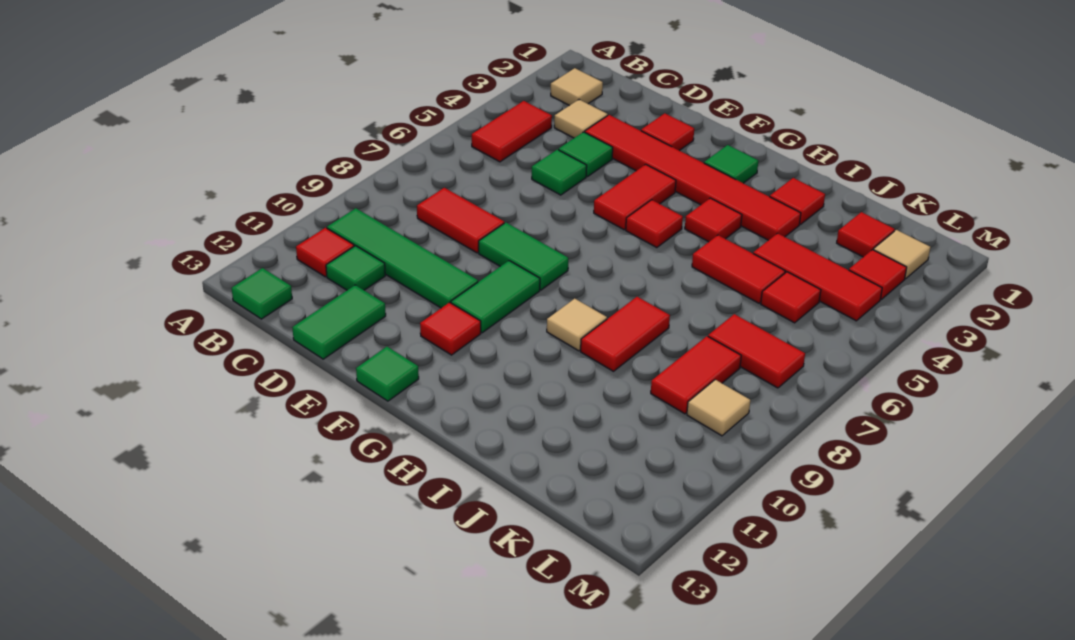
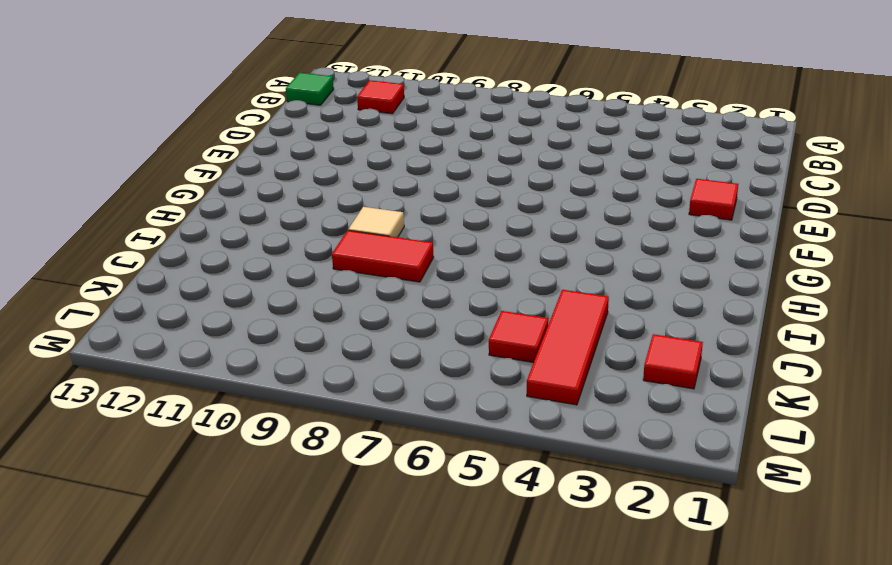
none -> tan tile B2 level 1
none -> red tile B4:B5 level 1
none -> green tile B10:E10 level 1
none -> tan tile C3 level 1

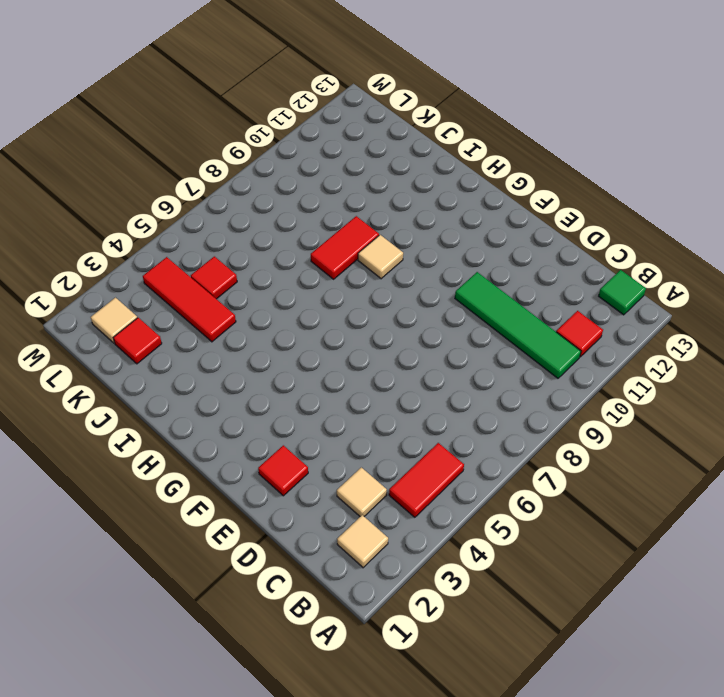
none -> red tile C8:D8 level 1
none -> green tile C11 level 1
none -> red tile D3:I3 level 1
none -> green tile D4 level 1

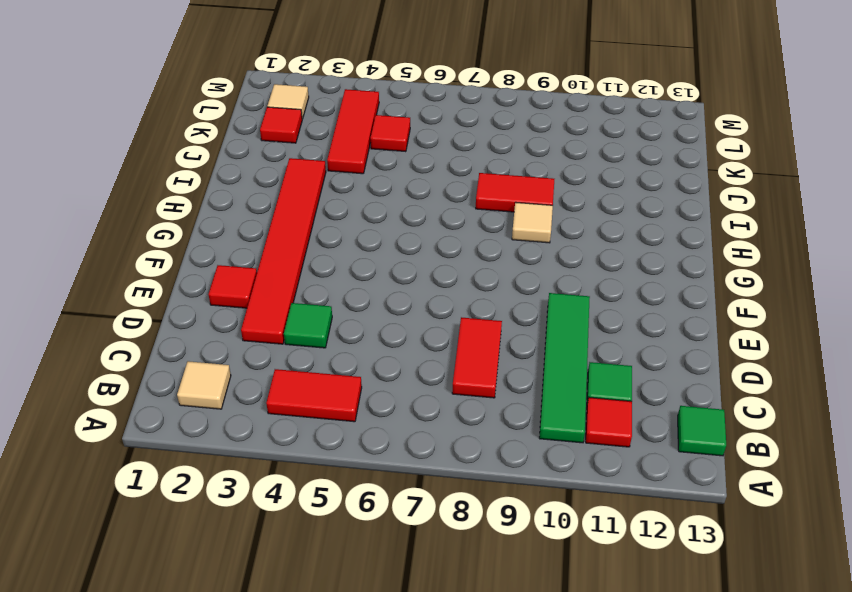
none -> tan tile C3 level 1
none -> green tile D5 level 1
none -> green tile D12:D13 level 1
none -> green tile E8:F8 level 1

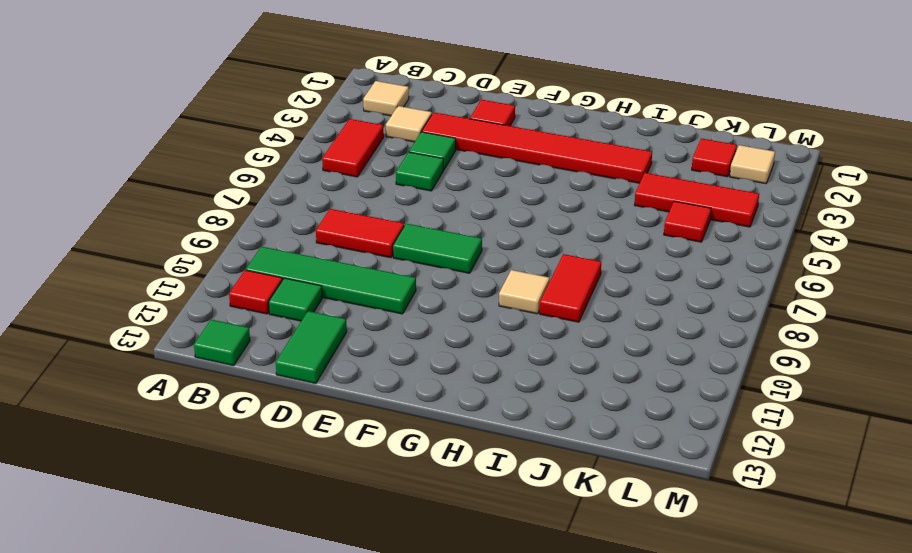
none -> red tile F4:F5 level 1
none -> green tile F9:F10 level 1
none -> red tile F11 level 1
none -> green tile F13 level 1

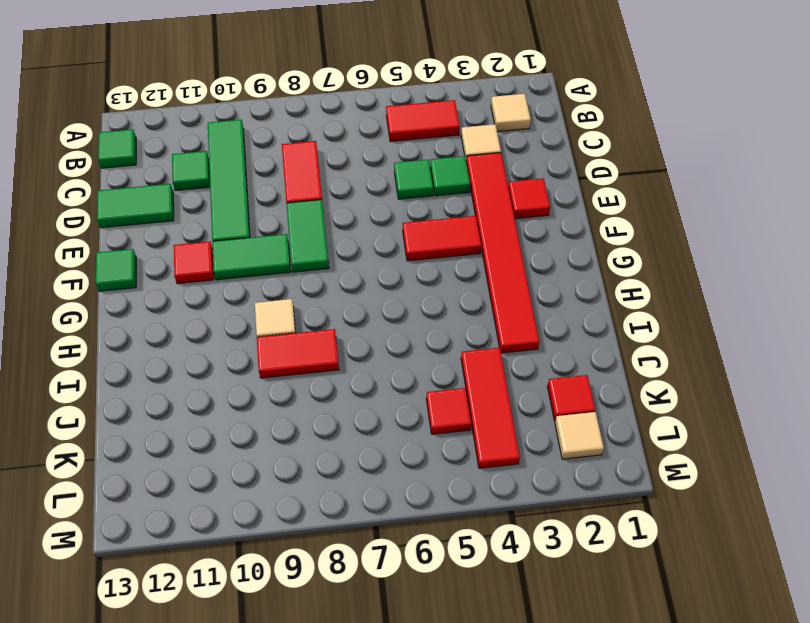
none -> red tile B11 level 1
none -> green tile G2 level 1
none -> red tile G5 level 1
none -> red tile H4 level 1

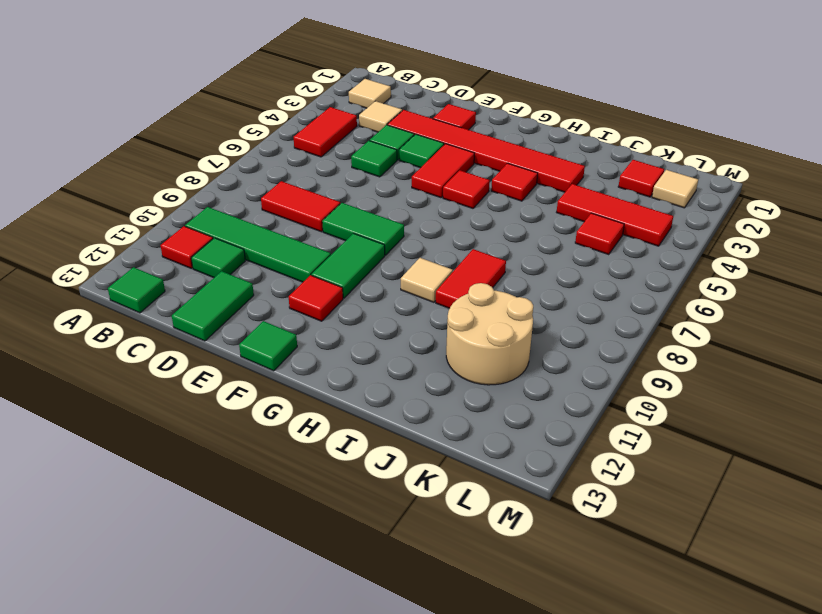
green tile E4 level 1 -> green tile G2 level 1
tan round brick J10:K11 level 1 -> none
none -> red tile I2 level 1
none -> red tile I5:J5 level 1
none -> red tile K7:L7 level 1
none -> red tile K8:K9 level 1

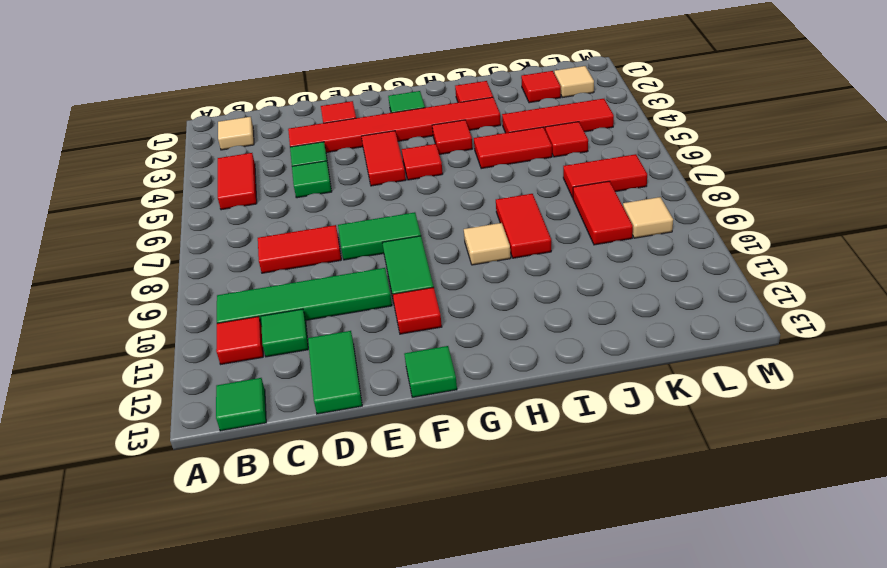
none -> tan tile C3 level 1
none -> red tile L3 level 1

